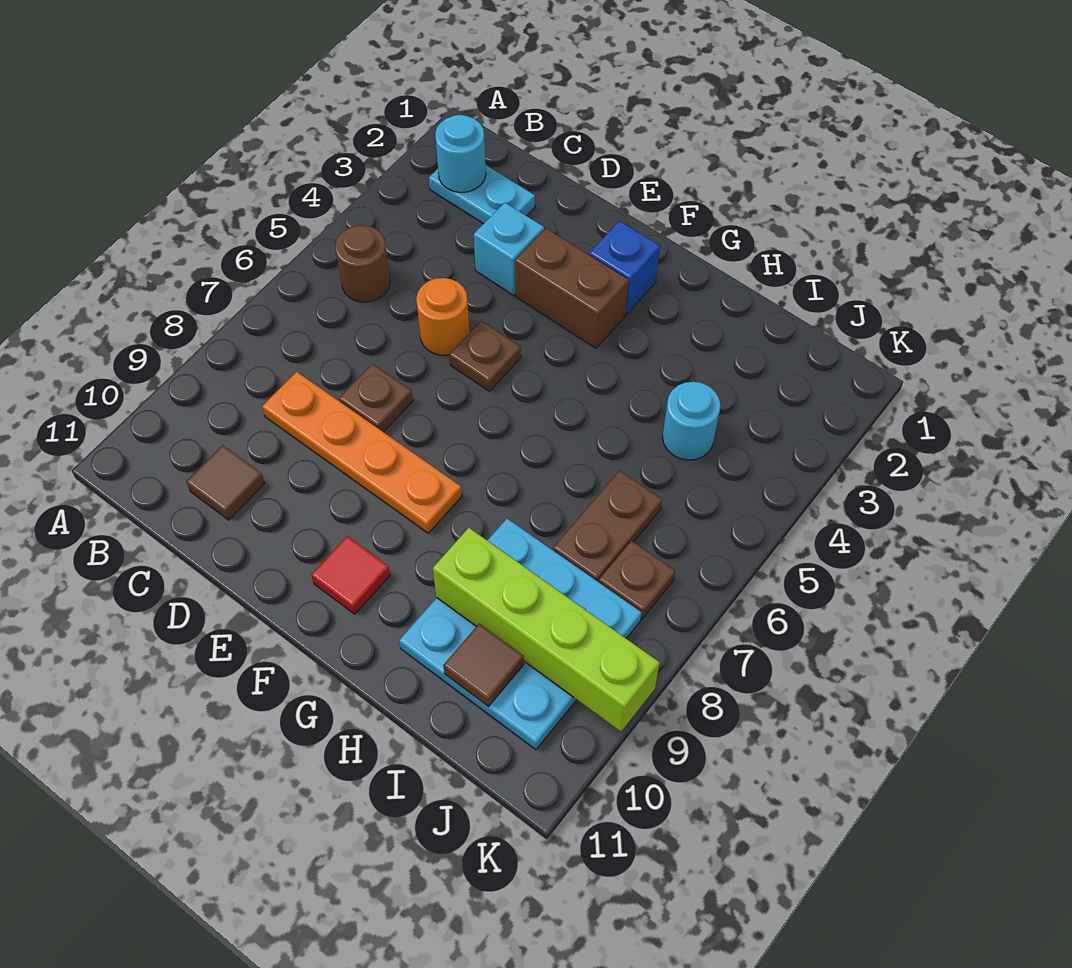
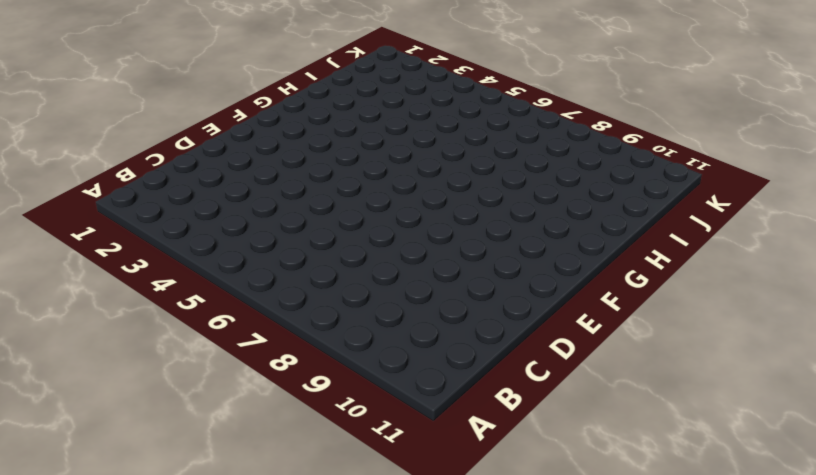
none -> cyan plate B2:C2 level 1
none -> brown round brick B5 level 1
none -> orange plate C8:F8 level 1

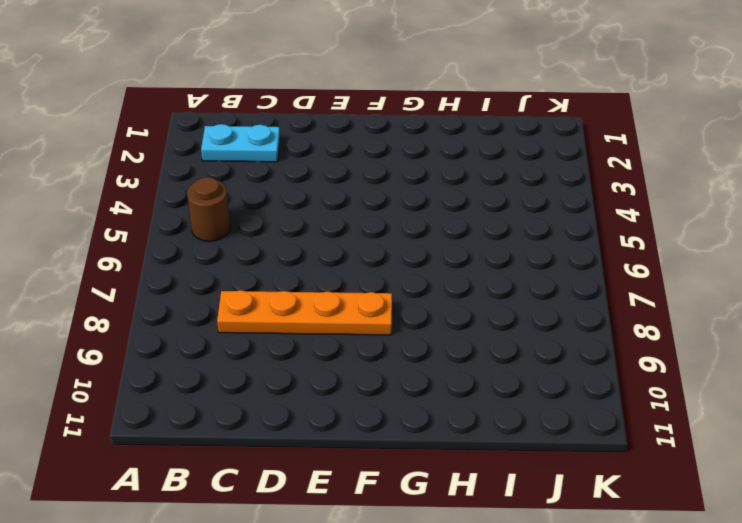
none -> brown tile C10 level 1
none -> cyan brick D3 level 1
none -> orange round brick D5 level 1

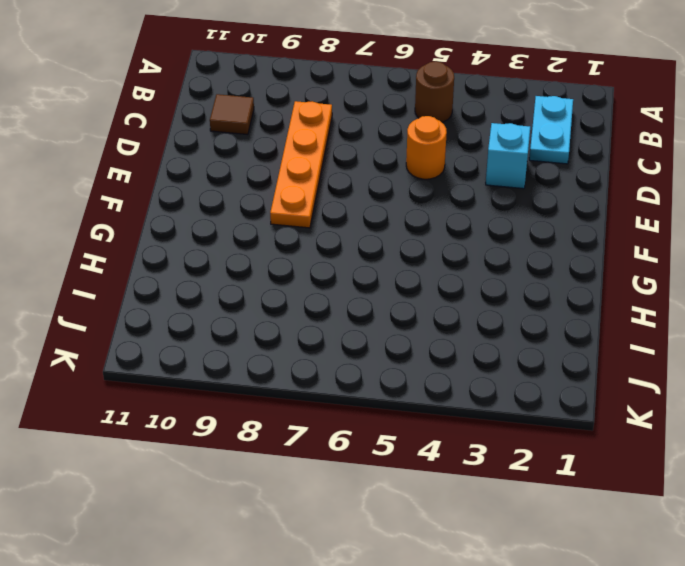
none -> brown plate D7 level 1
none -> brown brick E3:F3 level 1
none -> brown plate E5 level 1

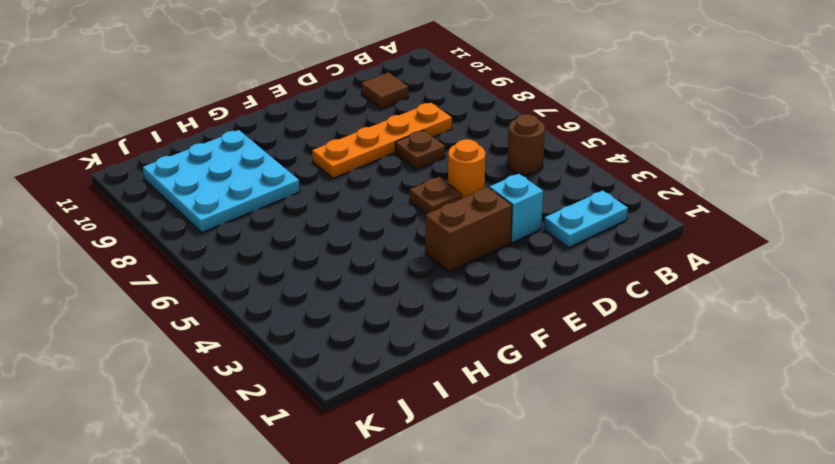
none -> blue brick F2 level 1
none -> red tile F10 level 1
none -> cyan round brick I4 level 1

